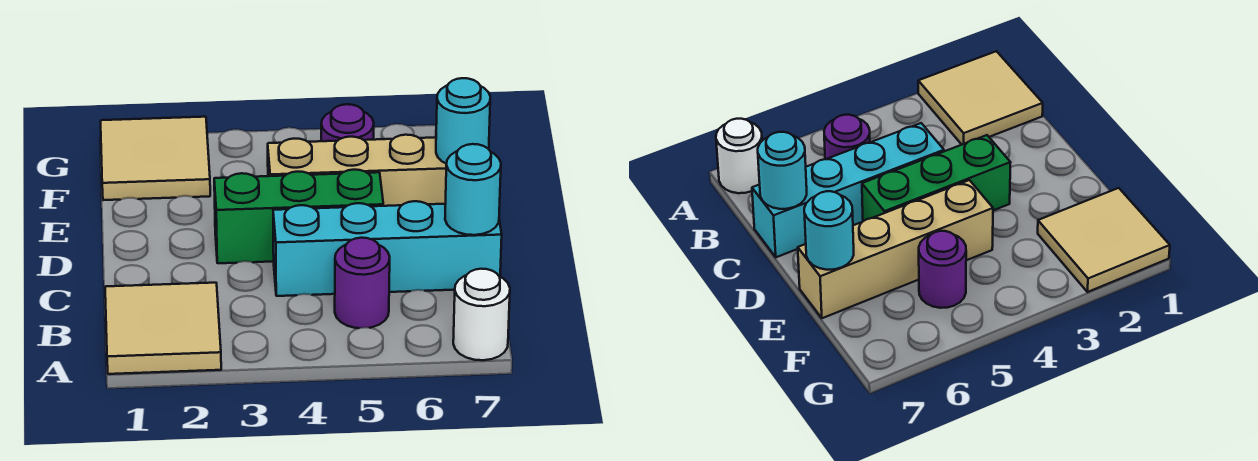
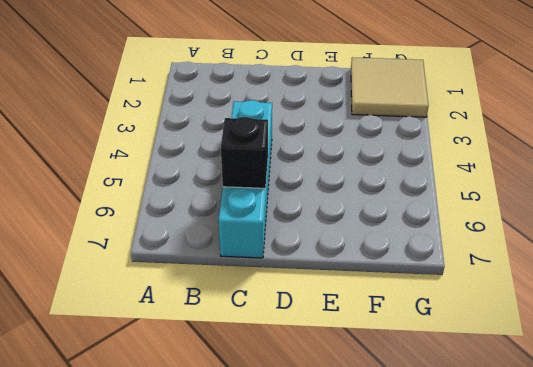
black brick C6 level 2 -> none
none -> tan tile A1:B2 level 1
none -> white round brick A7 level 1

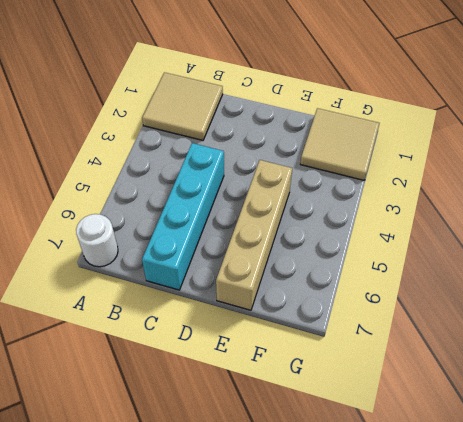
none -> purple round brick B5 level 1
none -> green brick D3:D5 level 1

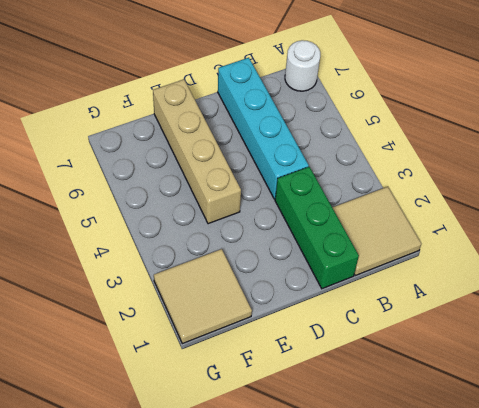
green brick C1:C3 level 1 -> green brick D3:D5 level 1
none -> purple round brick B5 level 1
none -> purple round brick F5 level 1

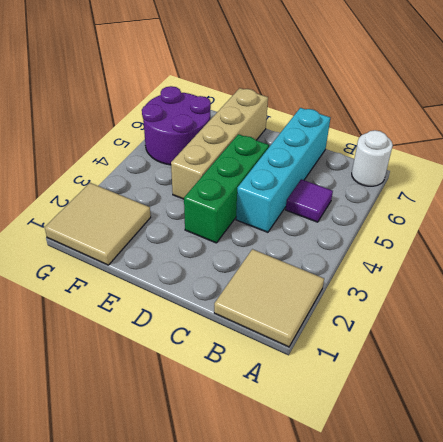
purple tile B5 level 1 -> purple round brick B5 level 1
purple round brick F5:G6 level 1 -> purple round brick F5 level 1
none -> cyan round brick C7 level 2
none -> cyan round brick E7 level 2

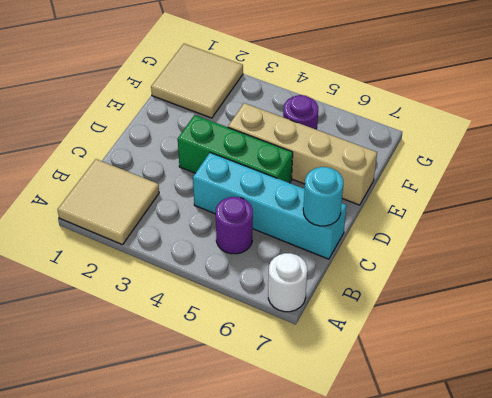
none -> cyan round brick E7 level 2

